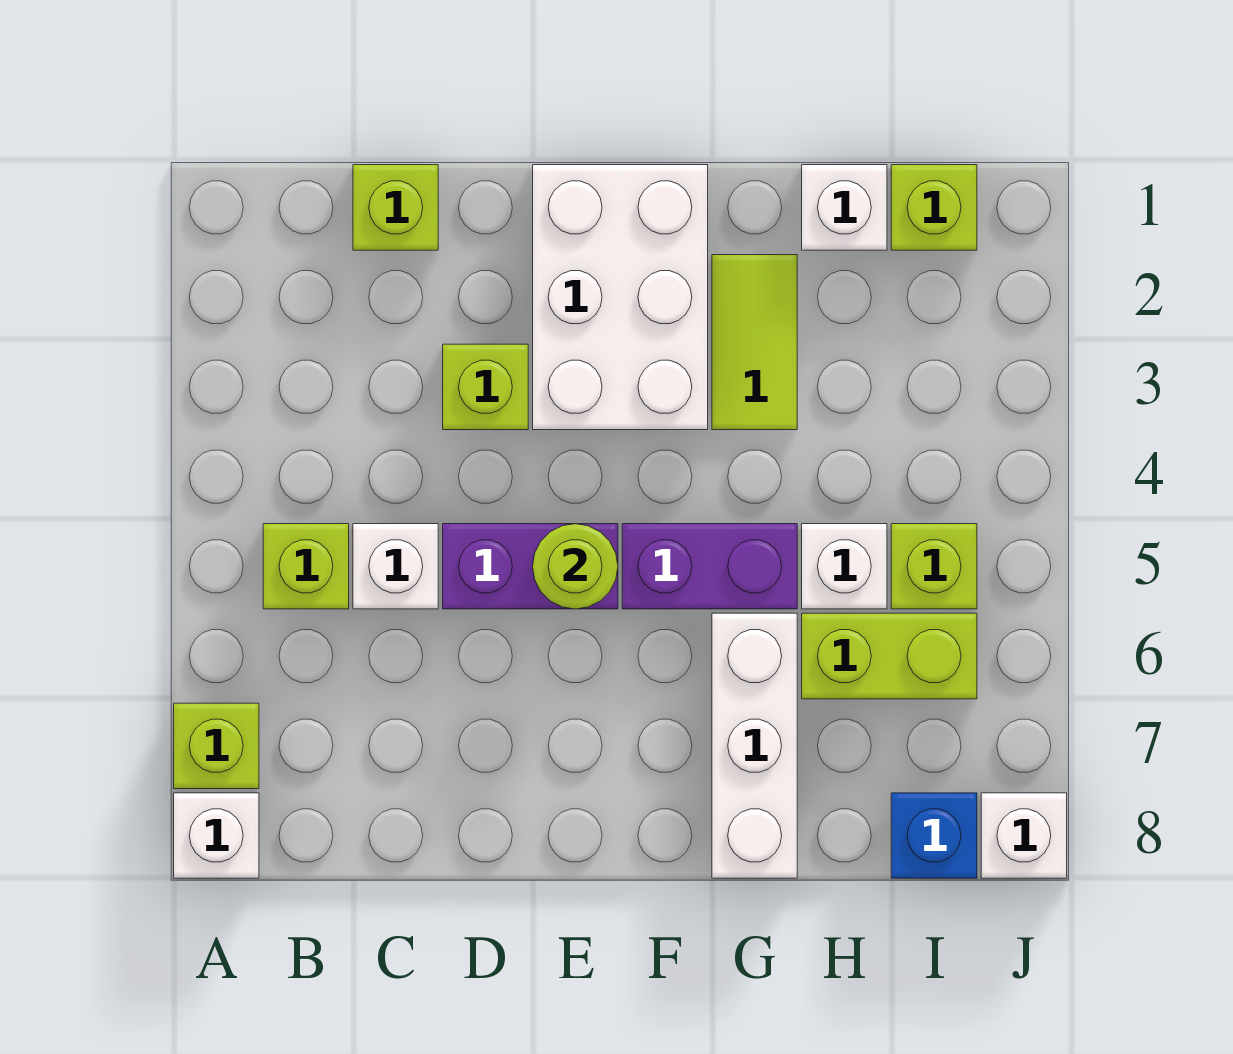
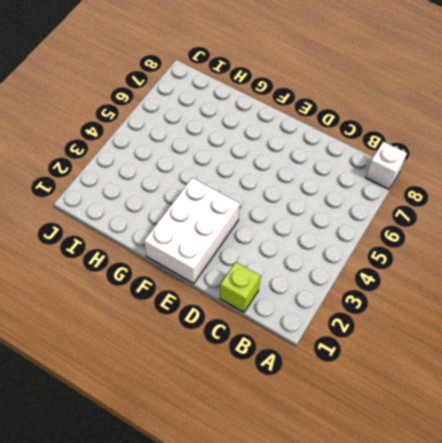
none -> lime brick A7 level 1
none -> lime brick B5 level 1
none -> white brick C5 level 1

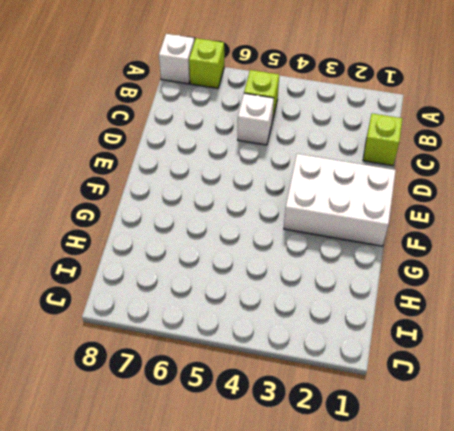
none -> lime brick D3 level 1
none -> purple brick D5:E5 level 1
none -> purple brick F5:G5 level 1

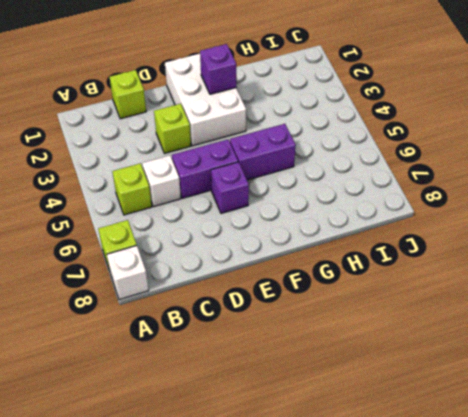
purple brick E6 level 1 -> none
purple brick F2 level 2 -> none
none -> lime tile G2:G3 level 1
none -> white brick G6:G8 level 1
none -> white brick H1 level 1

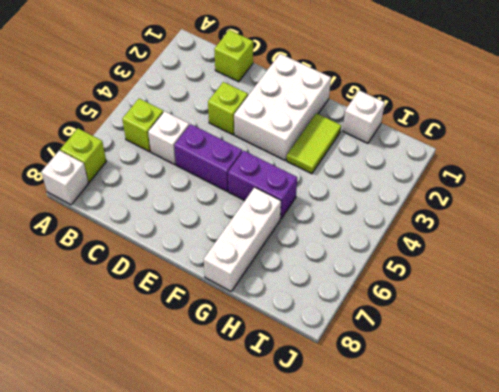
none -> white brick H5 level 1
none -> lime brick H6:I6 level 1
none -> lime brick I1 level 1

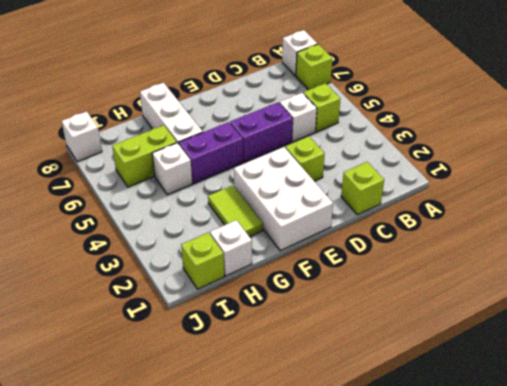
none -> lime brick I5 level 1
none -> blue brick I8 level 1
none -> lime round brick E5 level 2

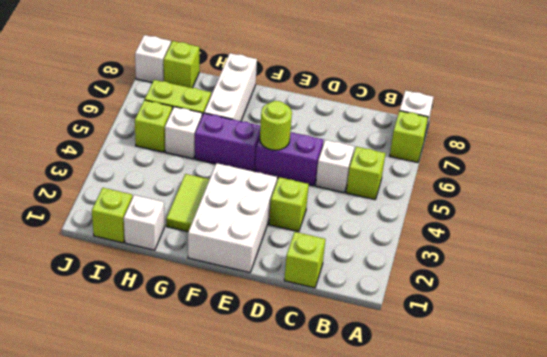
lime brick I8 level 1 -> blue brick I8 level 1

